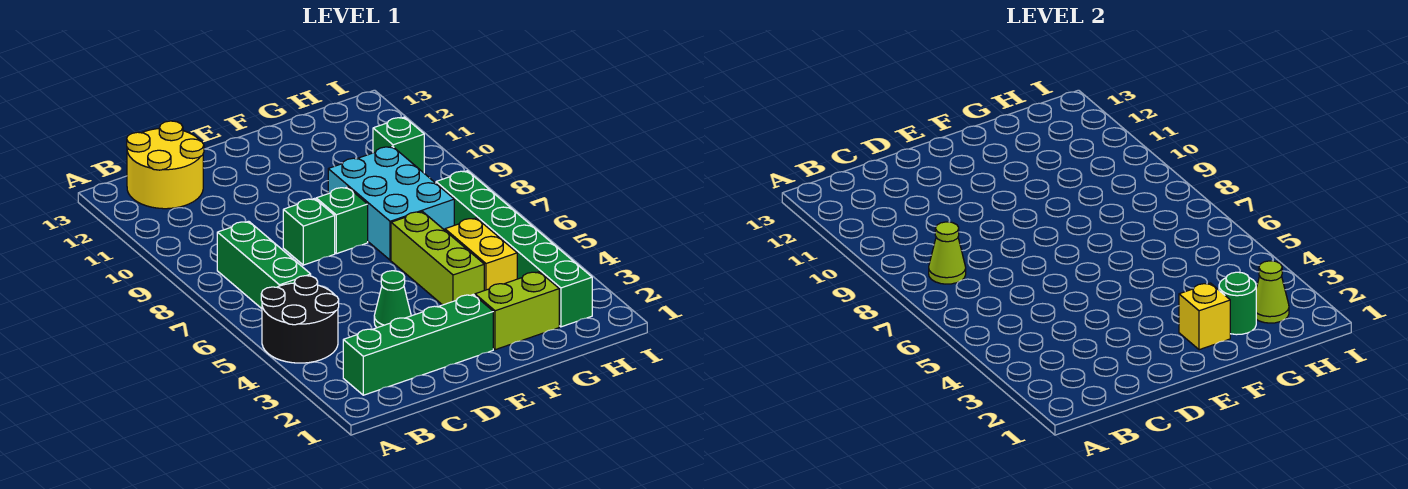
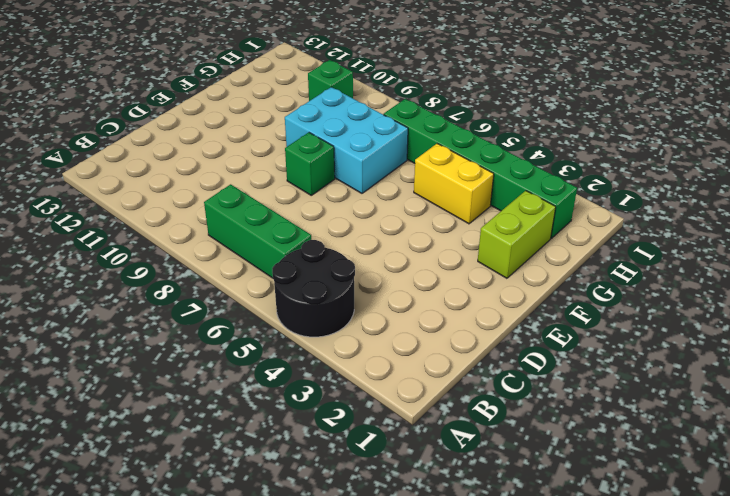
none -> green brick B2:E2 level 1
none -> yellow round brick B12:C13 level 1
none -> green cone D4 level 1

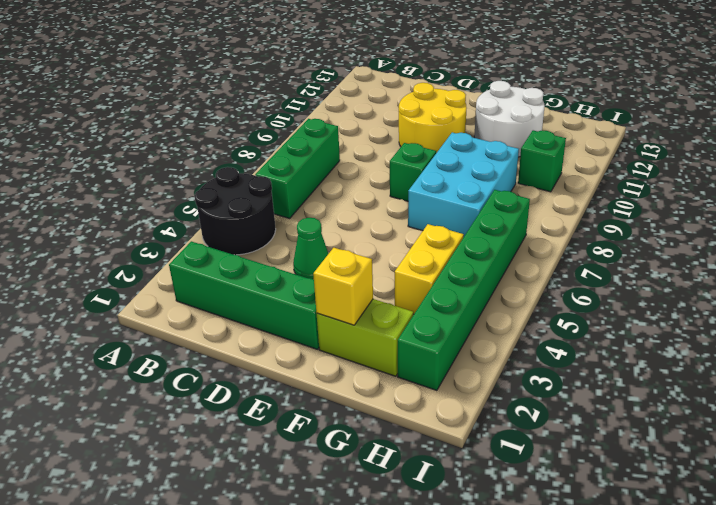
yellow round brick D10:E11 level 1 -> yellow round brick B12:C13 level 1
white round brick F11:G12 level 1 -> none
none -> green brick D8 level 1
none -> lime brick F4:F6 level 1
none -> lime cone B8 level 2

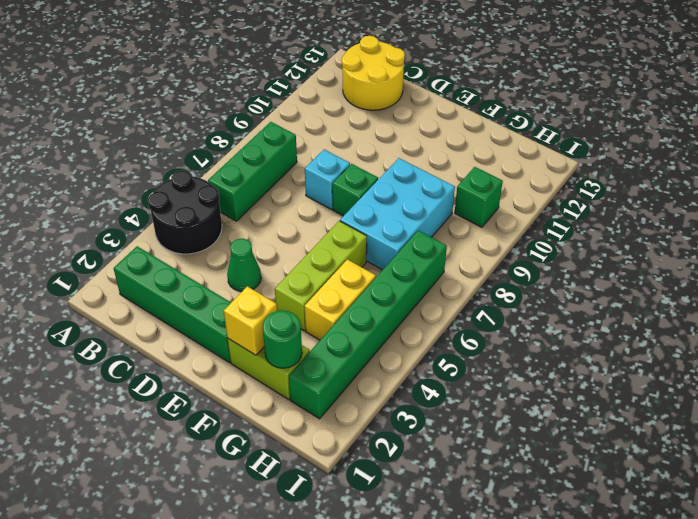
cyan brick D8 level 1 -> green brick D8 level 1
none -> lime cone B8 level 2
none -> lime cone H2 level 2

